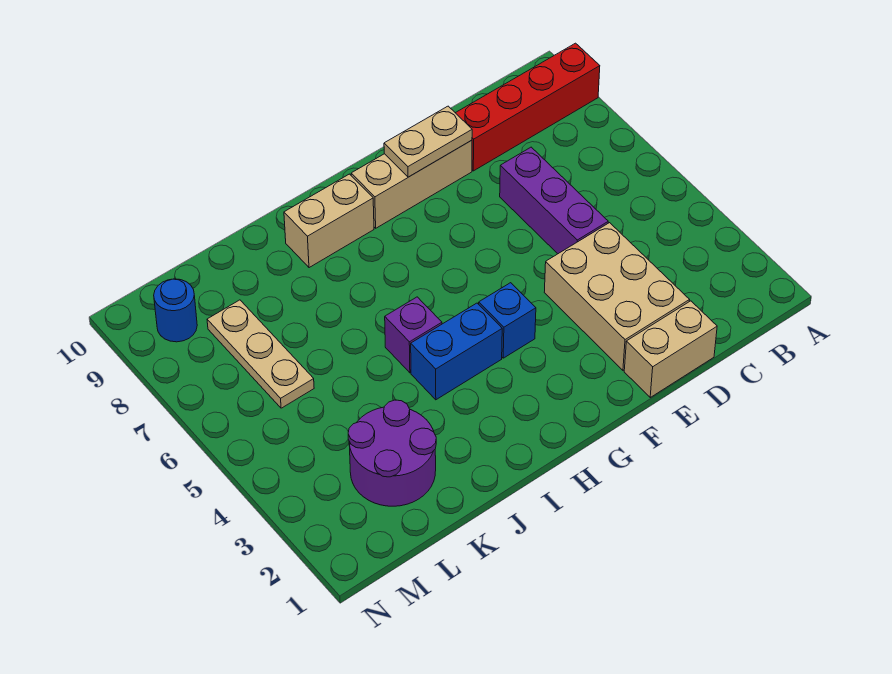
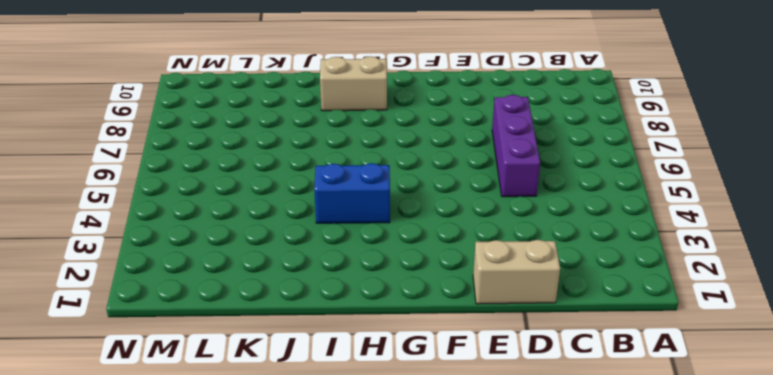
none -> red brick A9:D9 level 1
none -> tan brick D2:E4 level 1
none -> tan brick E9:G9 level 1

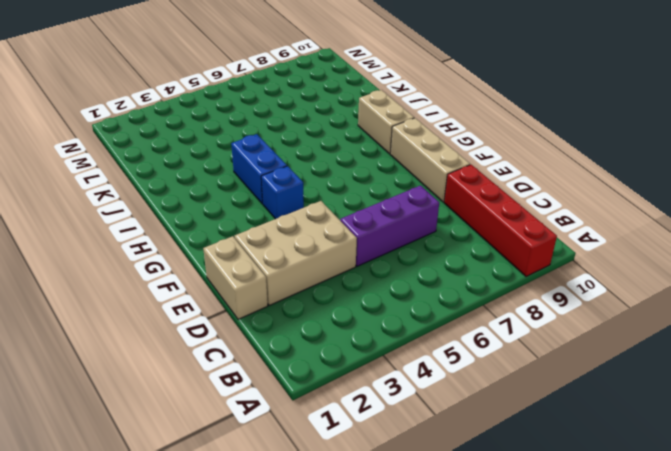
none -> purple brick I5 level 1
none -> purple round brick K2:L3 level 1
none -> tan plate L6:L8 level 1

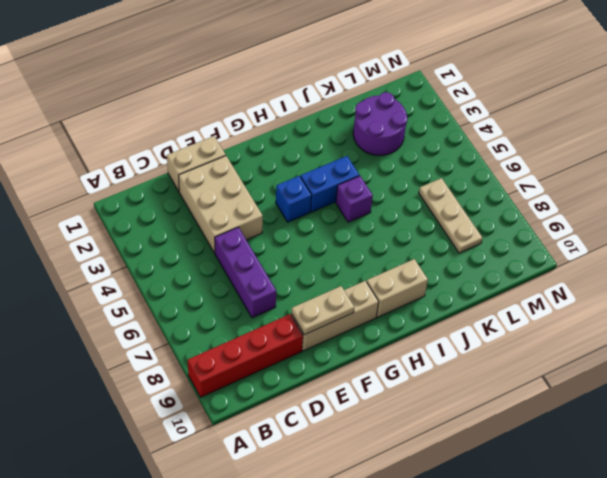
none -> blue round brick M9 level 1

